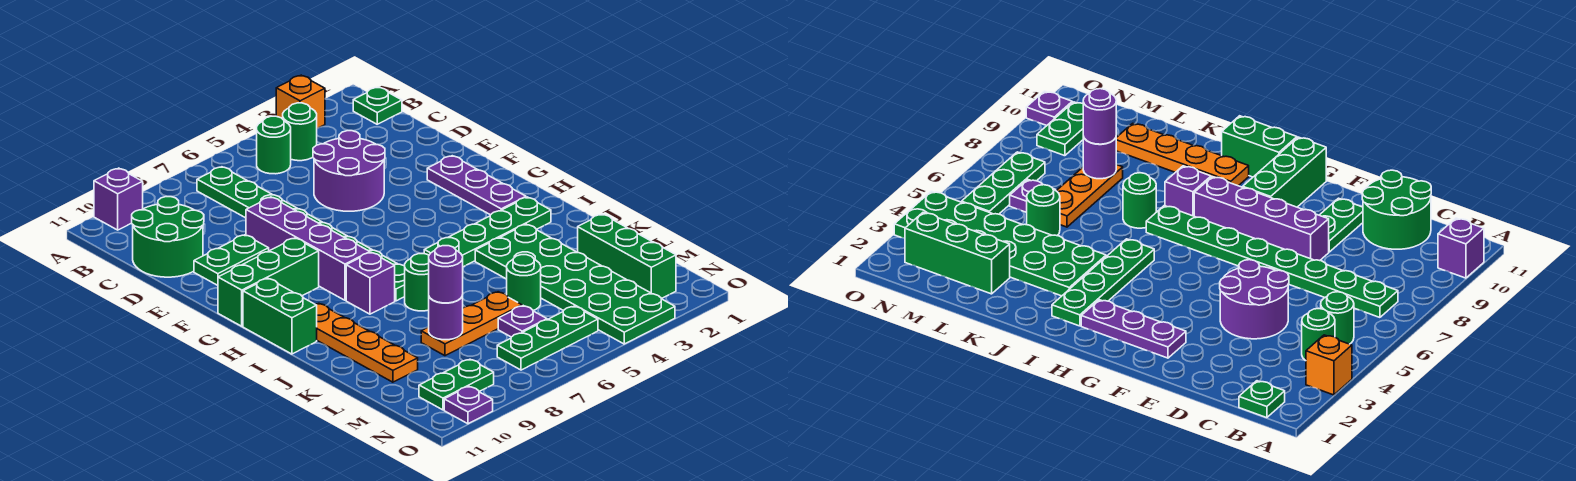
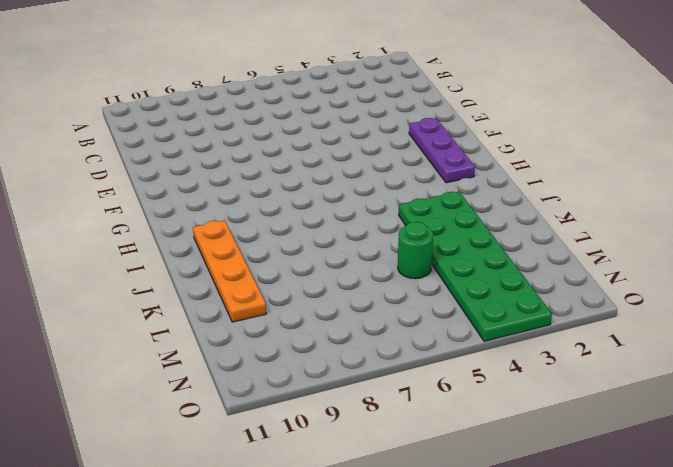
none -> orange brick A3 level 1
none -> purple brick A10 level 1
none -> green plate B1 level 1

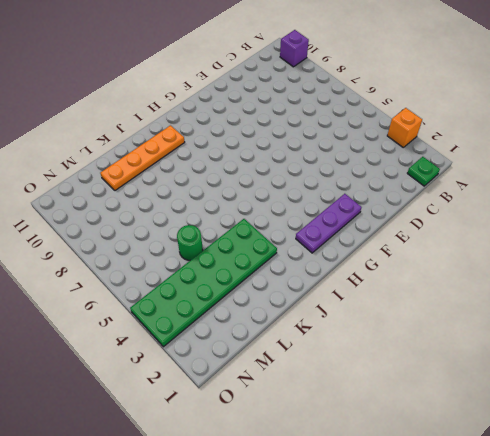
none -> green round brick B4 level 1
none -> green round brick B5 level 1
none -> green plate B7:I7 level 1

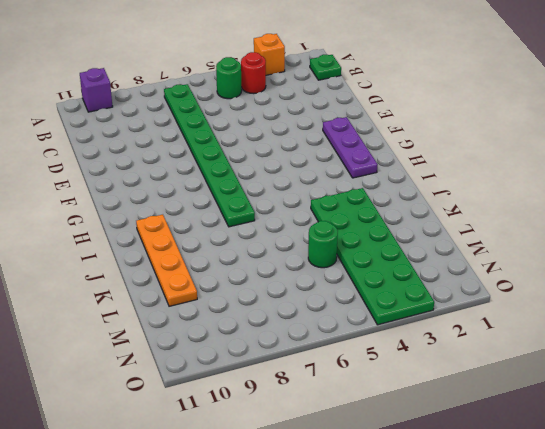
red round brick B4 level 1 -> green round brick B4 level 1
none -> green round brick C10:D11 level 1
none -> purple round brick D4:E5 level 1
none -> purple brick E8:H8 level 1

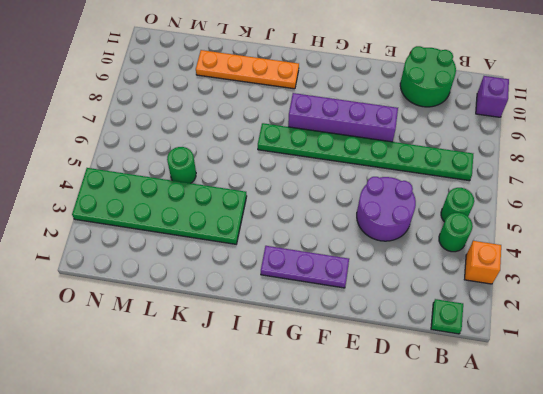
none -> green plate E9:E10 level 1
none -> green brick G9:G11 level 1
none -> green brick H11:I11 level 1

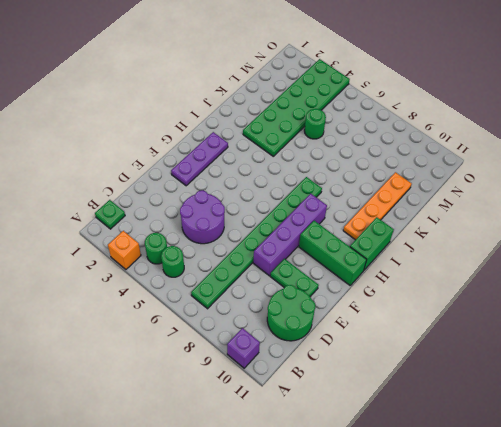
none -> green plate I2:I5 level 1
none -> purple brick I8 level 1
none -> green round brick J7 level 1

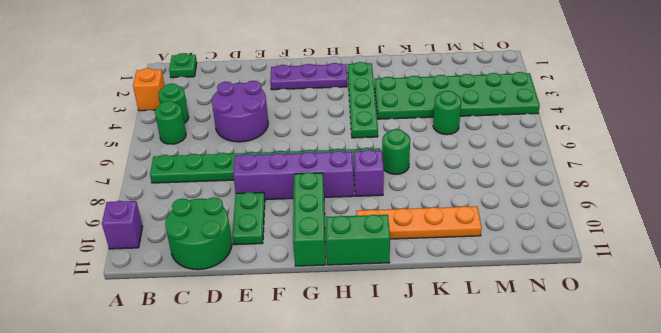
none -> green brick L2:N2 level 1
none -> orange plate L6:L8 level 1
none -> purple plate M6 level 1

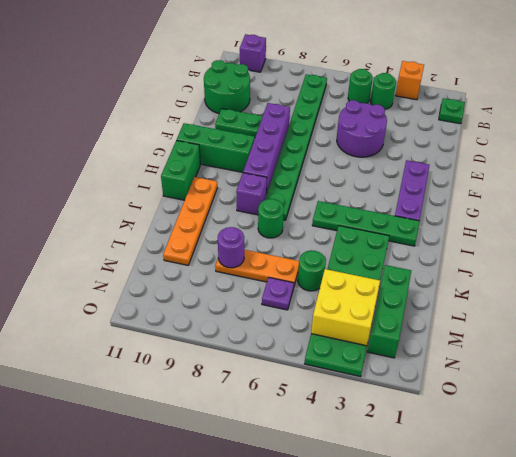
yellow brick M3:N4 level 2 -> none
none -> green plate N5:N7 level 1
none -> green plate N9:N10 level 1
none -> purple plate O10 level 1

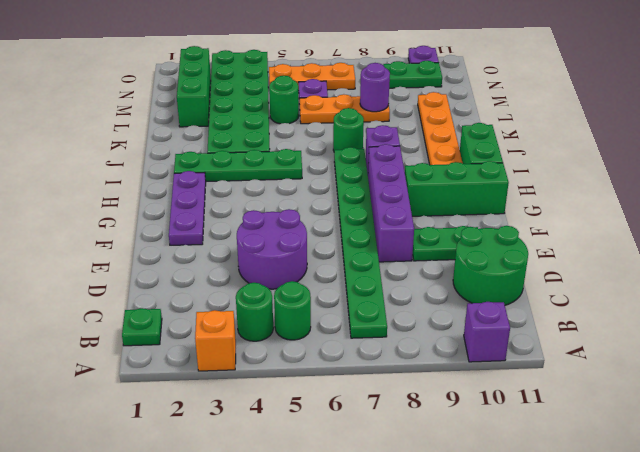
orange plate N5:N7 level 1 -> green plate N5:N7 level 1
none -> purple round brick L8 level 3

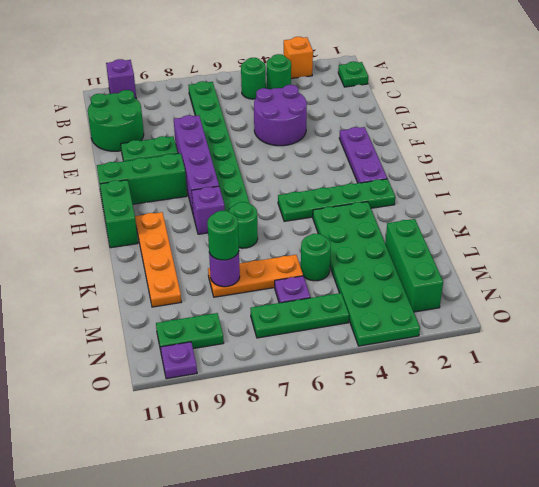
green round brick L8 level 3 -> purple round brick L8 level 3

